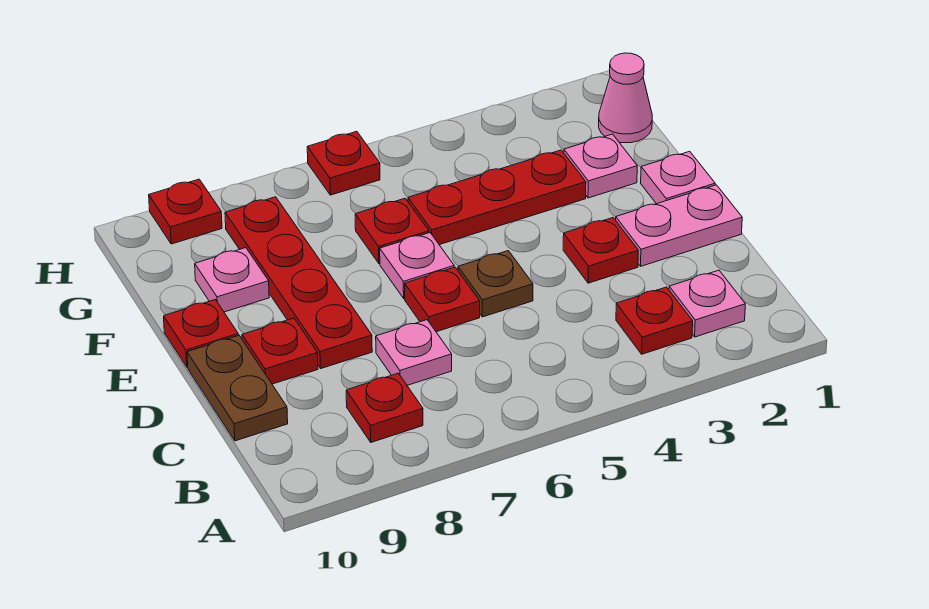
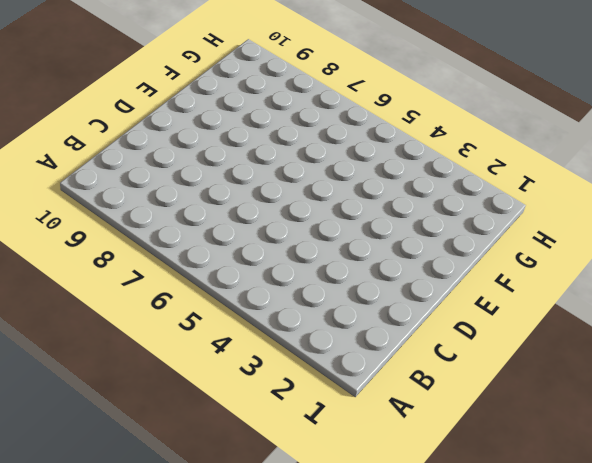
none -> pink plate B2 level 1
none -> red plate B3 level 1
none -> red plate B8 level 1

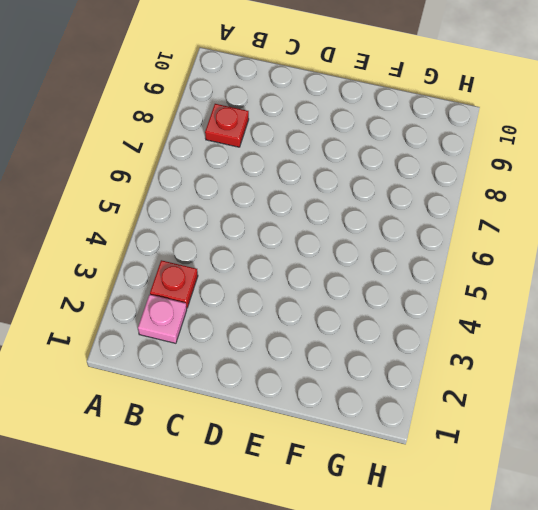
none -> pink plate C7 level 1
none -> brown plate C10:D10 level 1
none -> pink plate D1:D2 level 1

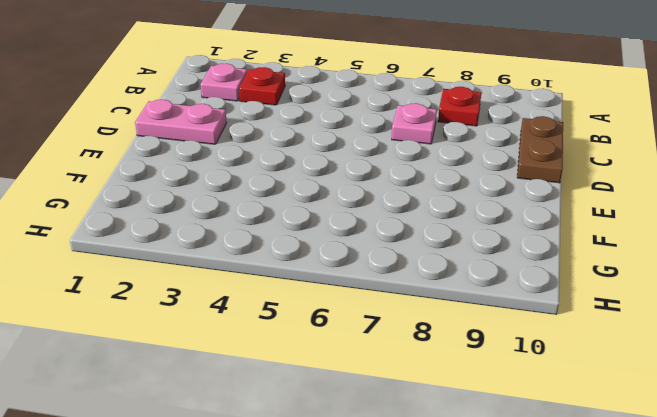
none -> red plate D3 level 1
none -> brown plate D5 level 1
none -> red plate D6 level 1

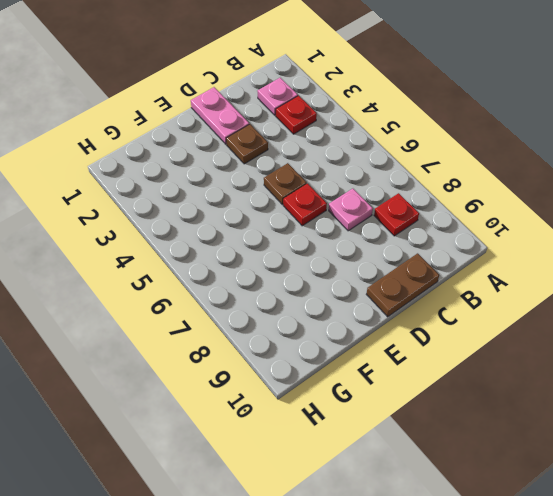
brown plate D3 level 1 -> red plate D3 level 1
none -> red plate D8:G8 level 1
none -> red plate D9 level 1
none -> pink plate E1 level 1

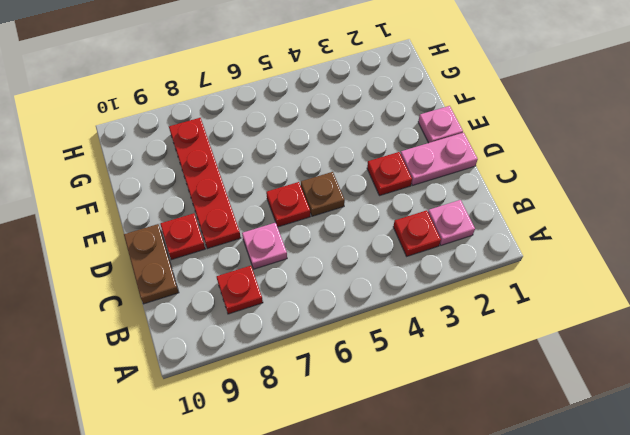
none -> pink plate E6 level 1
none -> red plate E10 level 1
none -> pink plate F2 level 1

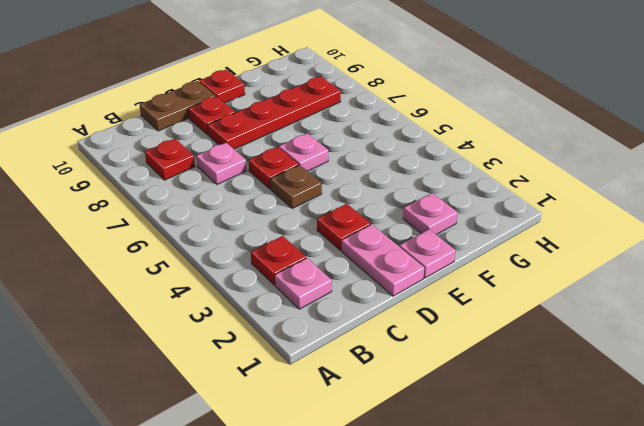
none -> red plate F3:F5 level 1
none -> red plate F6 level 1
none -> pink plate F9 level 1

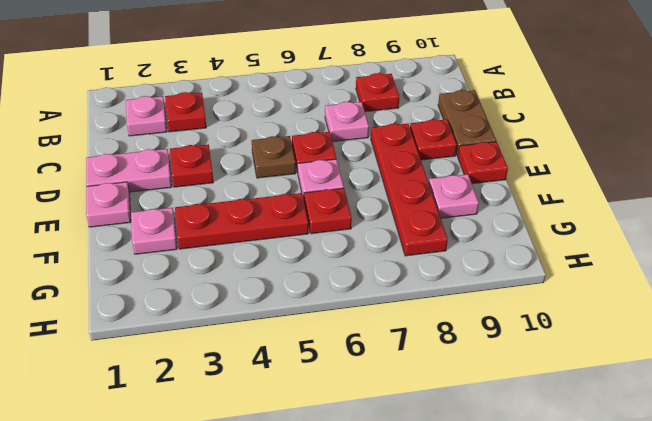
none -> pink cone G1 level 1
none -> red plate H6 level 1
none -> red plate H9 level 1

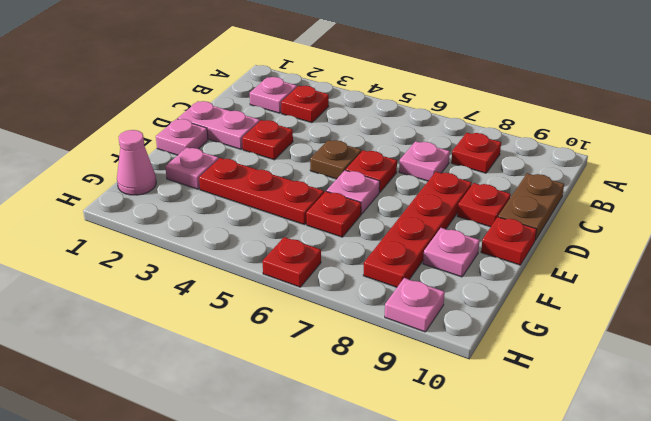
pink plate H9 level 1 -> red plate H9 level 1

